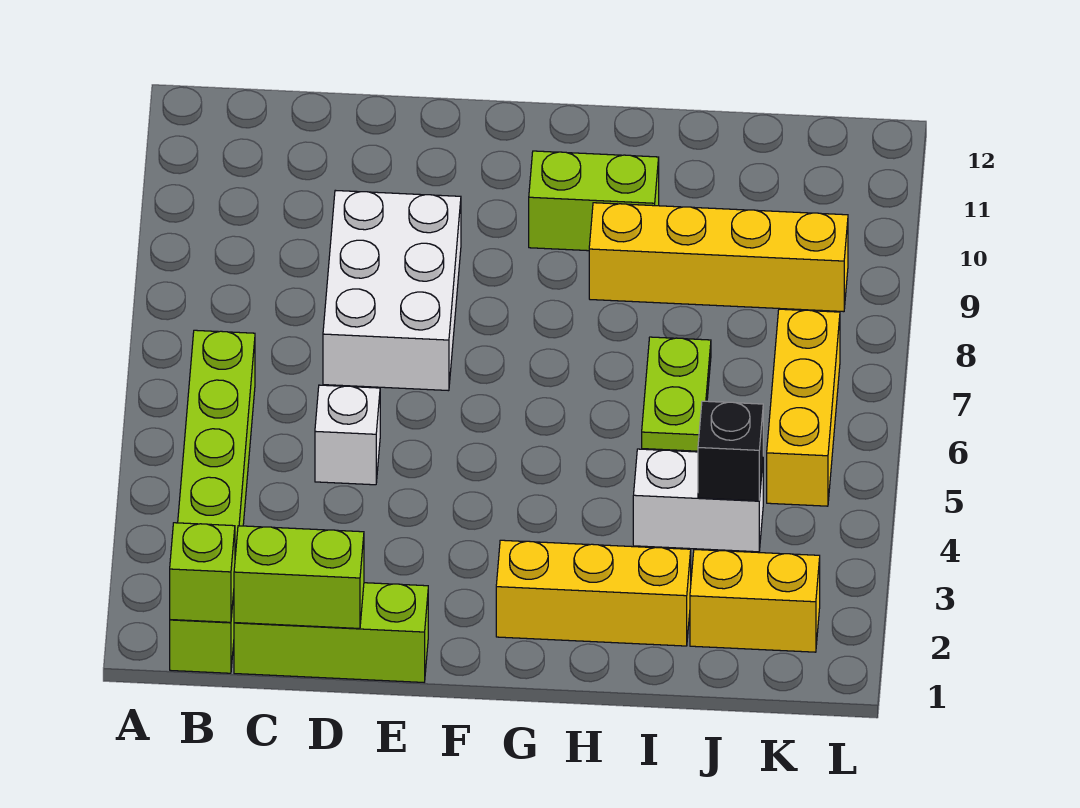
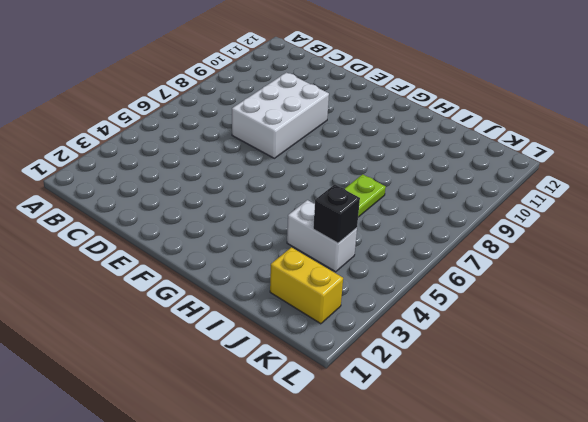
none -> lime brick B1:B6 level 1
none -> lime brick C1:E1 level 1
none -> white brick D5 level 1

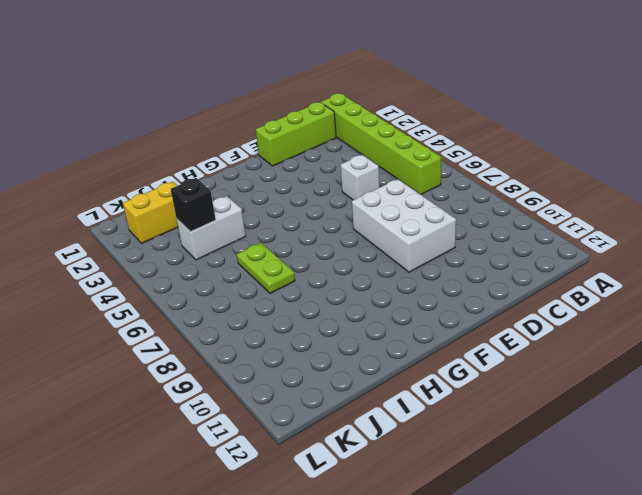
none -> yellow brick G2:I2 level 1
none -> lime brick G10:H10 level 1
none -> yellow brick H9:K9 level 1

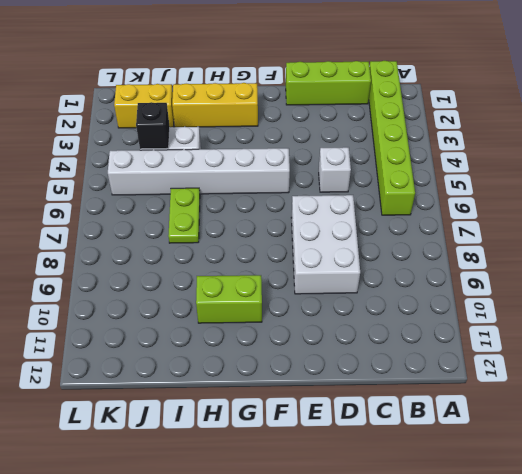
white brick F5:K5 level 1 -> yellow brick K5:K7 level 1
none -> yellow brick H9:K9 level 1
none -> lime brick B1 level 2
none -> lime brick C1:D1 level 2

